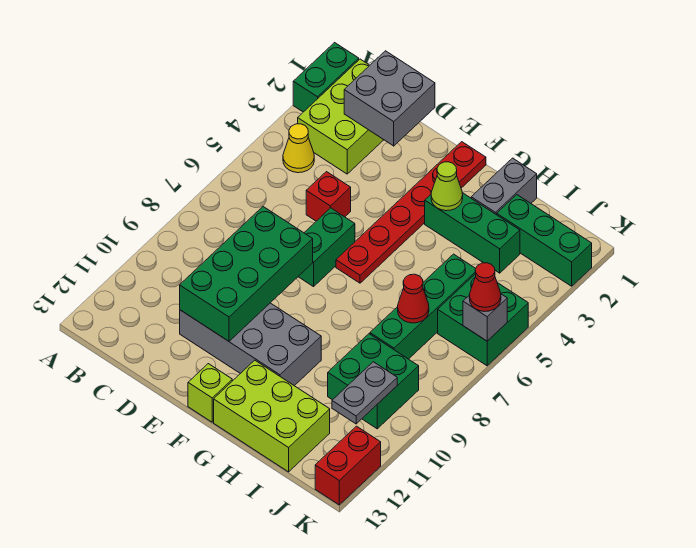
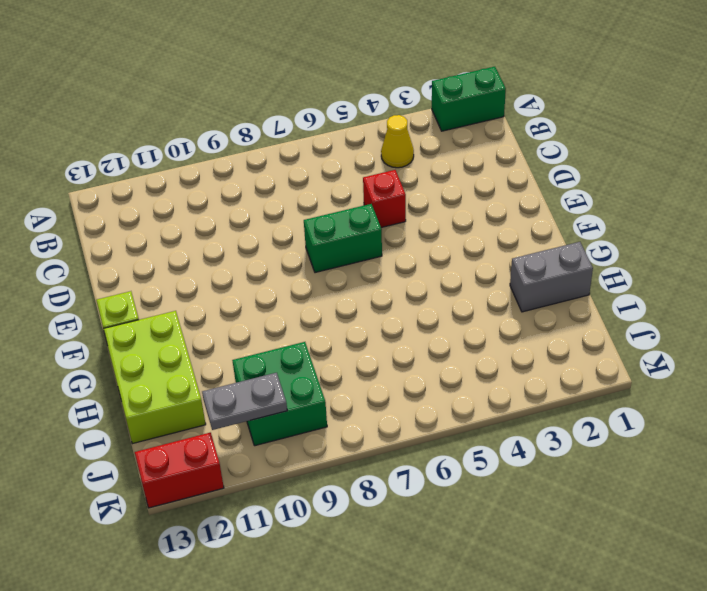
none -> lime brick B1:C3 level 1
none -> grey brick D10:G11 level 1
none -> red plate F1:F6 level 1

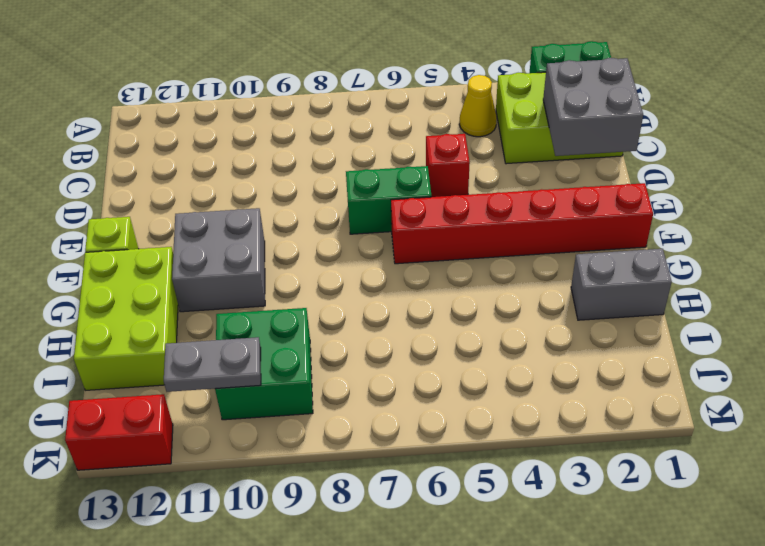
red brick F1:F6 level 1 -> red plate F1:F6 level 1
grey brick F10:G11 level 1 -> grey brick D10:G11 level 1
none -> green brick G3:I3 level 1
none -> green brick I2:K2 level 1
none -> green brick I5:I8 level 1

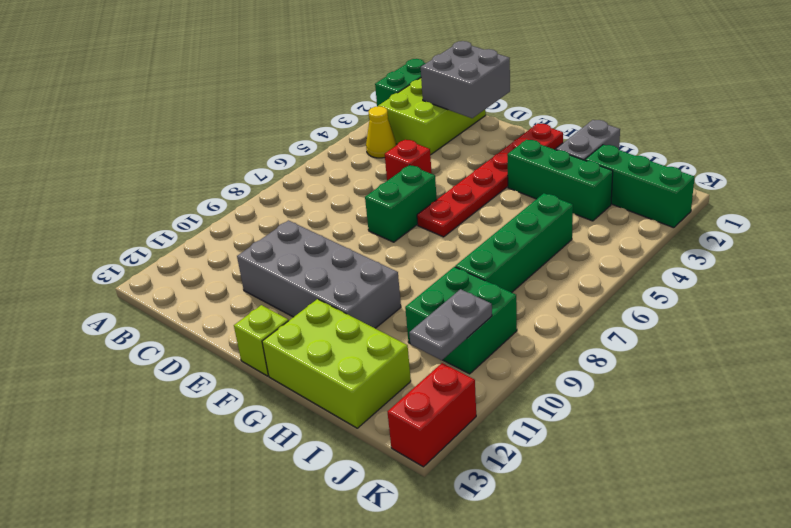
none -> green brick J5:K6 level 1
none -> green brick D8:E11 level 2
none -> lime cone G3 level 2

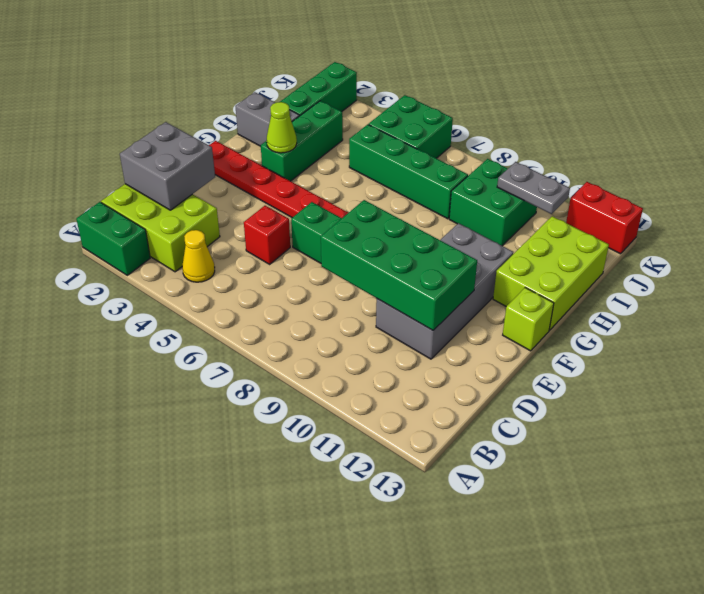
none -> red cone I7 level 2
none -> grey brick K6 level 2
none -> red cone K6 level 3

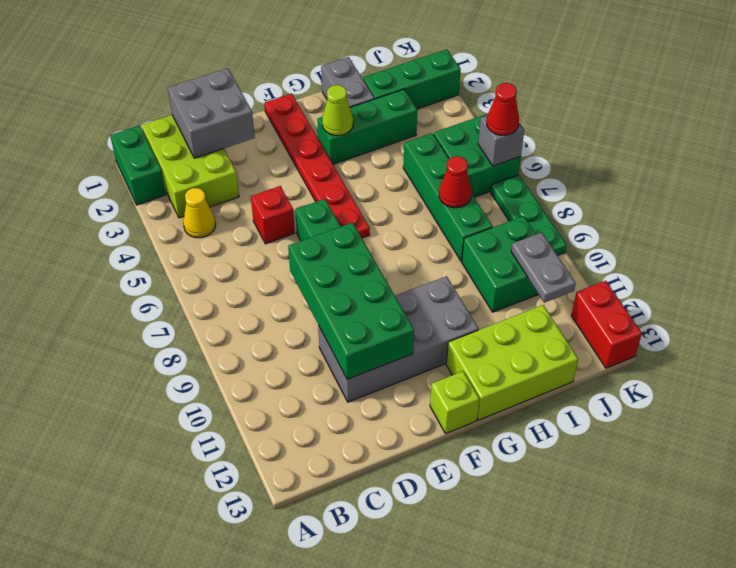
green plate K7:K9 level 1 -> none

